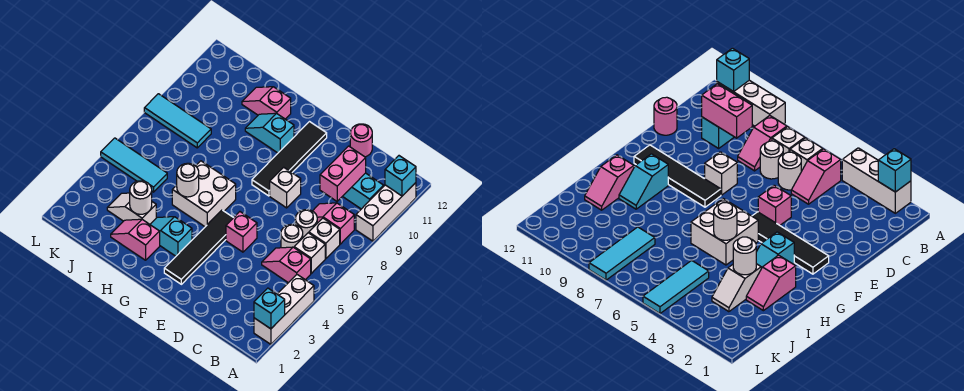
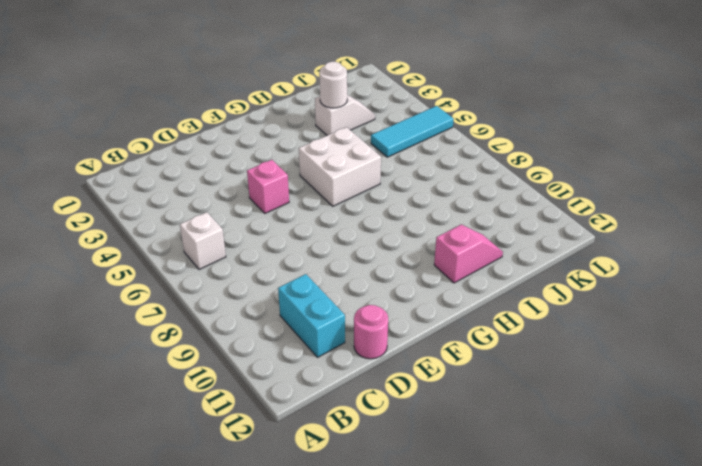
cyan brick C10:C11 level 1 -> cyan brick B10:C10 level 1
none -> white brick A2:A4 level 1
none -> white brick A9:A11 level 1
none -> pink slope B5:C5 level 1 top B

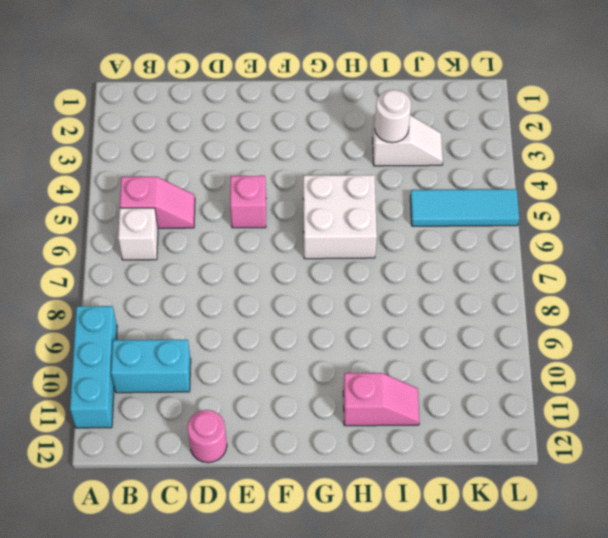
cyan brick A9:A11 level 1 -> white brick A9:A11 level 1
none -> white brick A2:A4 level 1
none -> white brick B7 level 1
none -> pink slope B8:C8 level 1 top B

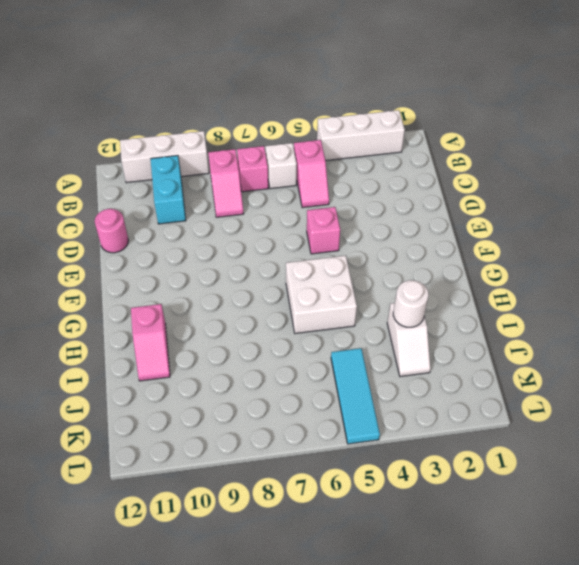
pink brick B7 level 1 -> white brick B7 level 1
none -> white round brick C6 level 1
none -> white round brick C7 level 1
none -> white brick E8 level 1

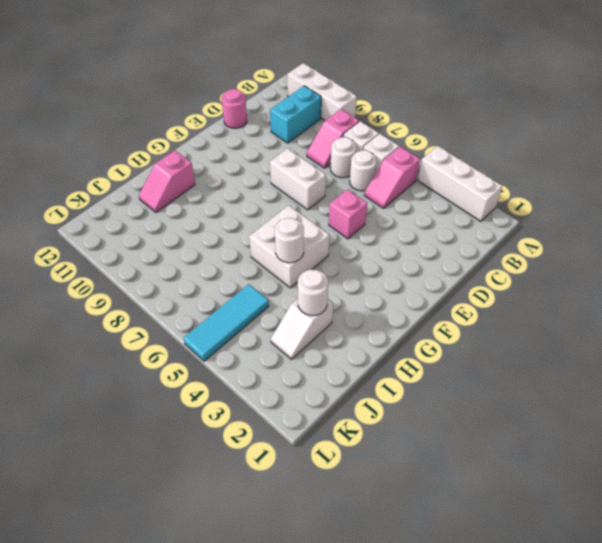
white brick E7:E8 level 1 -> white brick E8 level 1
none -> black tile F2:F5 level 1
none -> black tile F8:F11 level 1
none -> cyan slope G3:H3 level 1 top G

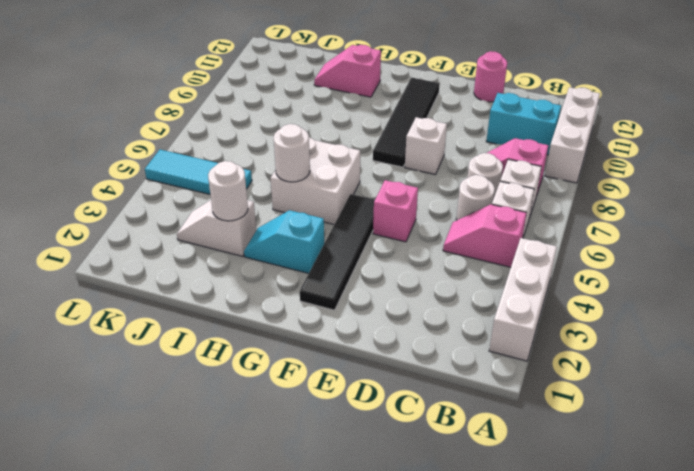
none -> cyan slope G10:H10 level 1 top G
none -> pink slope H2:I2 level 1 top H
none -> cyan tile J8:L8 level 1

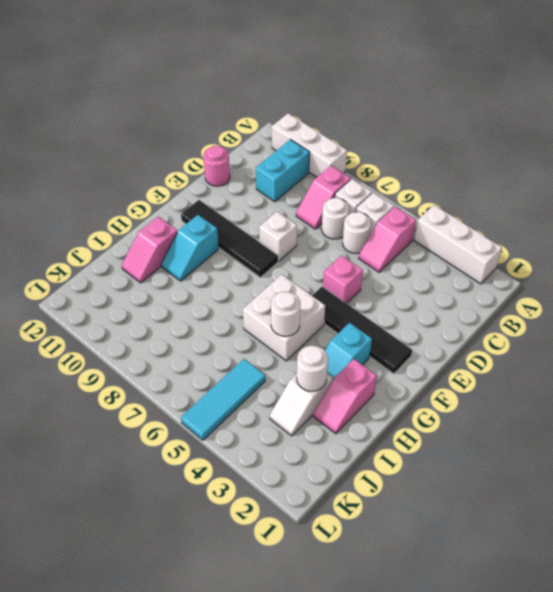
none -> cyan tile J8:L8 level 1
none -> cyan brick A2 level 2
none -> cyan brick A11 level 2

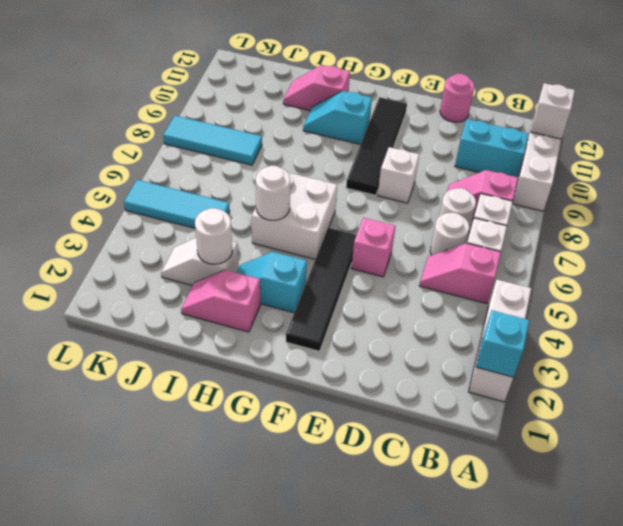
white brick A11 level 2 -> cyan brick A11 level 2
none -> pink brick C9:C10 level 2

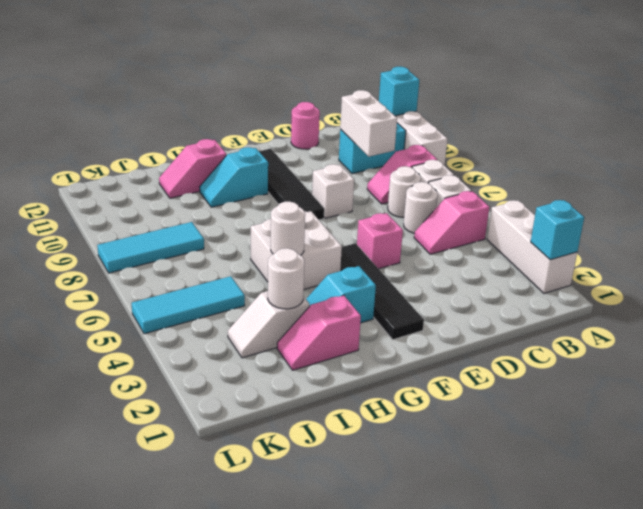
white brick C9:C10 level 2 -> pink brick C9:C10 level 2

